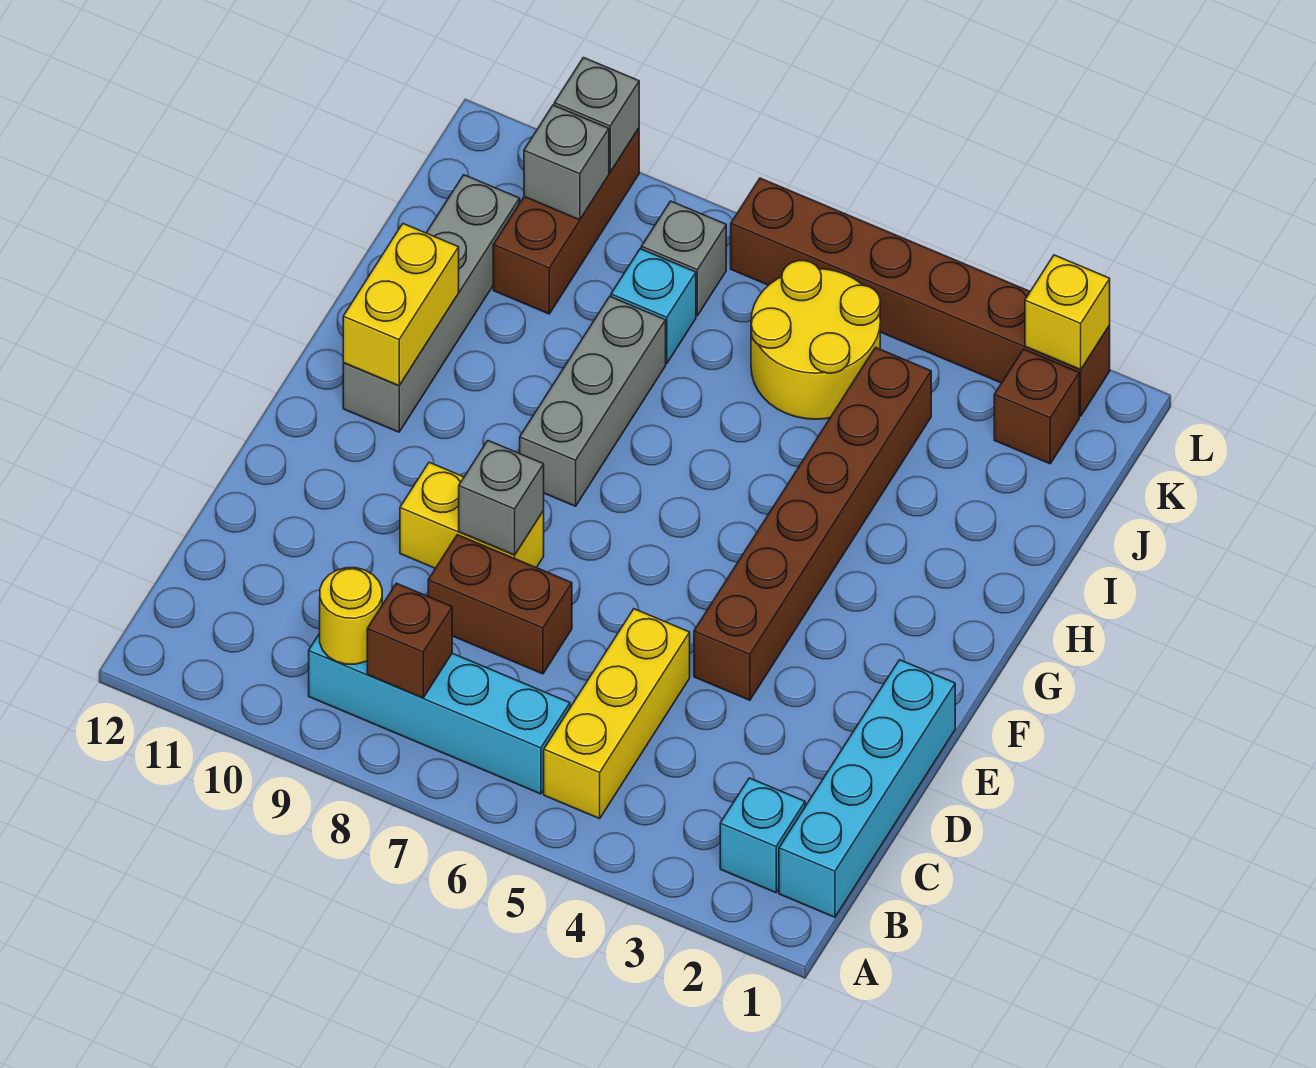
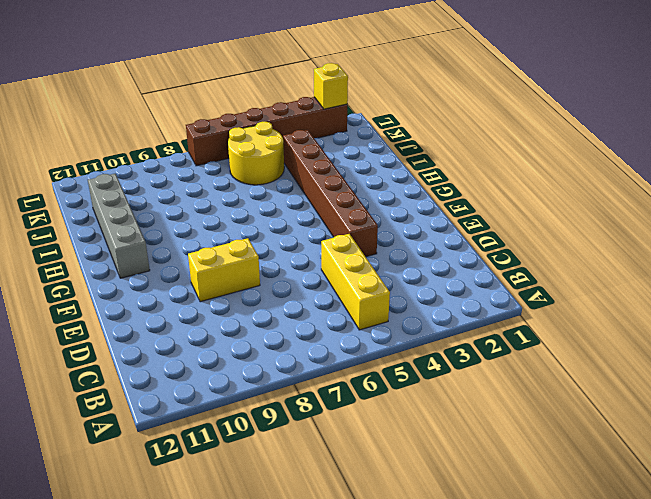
none -> cyan brick B1:E1 level 1
none -> cyan brick B2 level 1
none -> cyan brick B6:B9 level 1

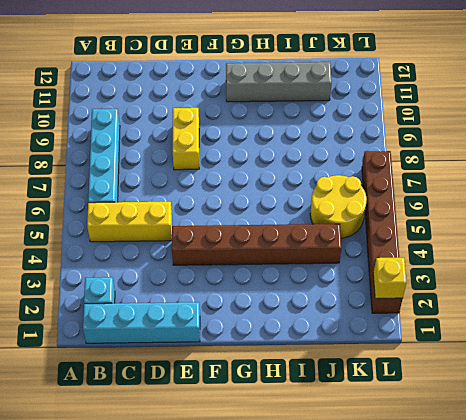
none -> brown brick D7:D8 level 1
none -> grey brick G8:I8 level 1
none -> cyan brick J8 level 1

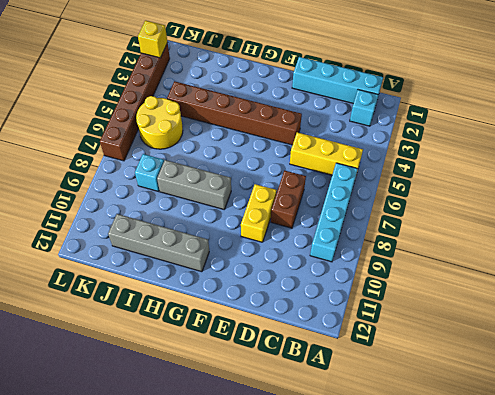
none -> brown brick J10:L10 level 1
none -> brown brick K2 level 1
none -> grey brick K8 level 1

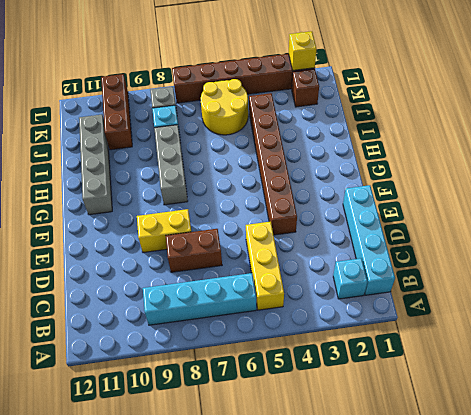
none -> brown brick B8 level 2
none -> yellow round brick B9 level 2
none -> grey brick E8 level 2

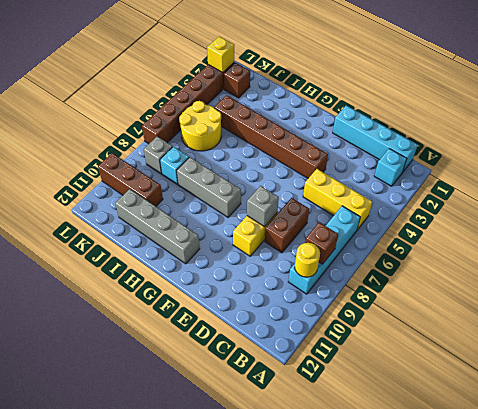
none -> yellow brick G11:H11 level 2
none -> grey brick K10 level 2
none -> grey brick L10 level 2

